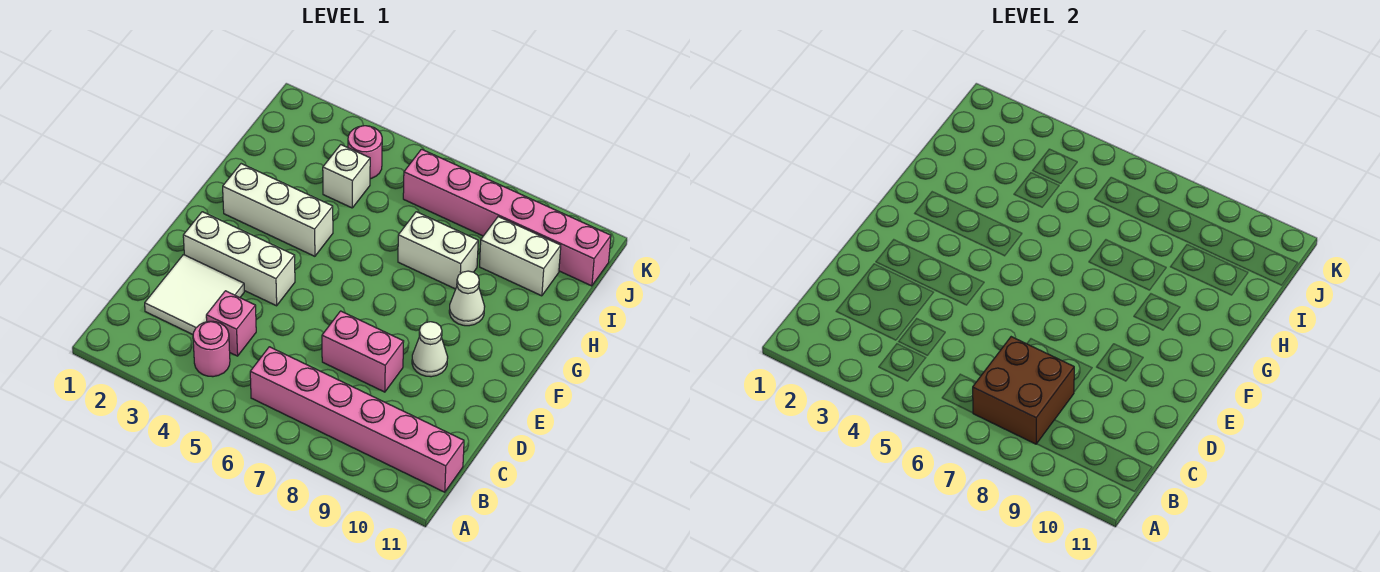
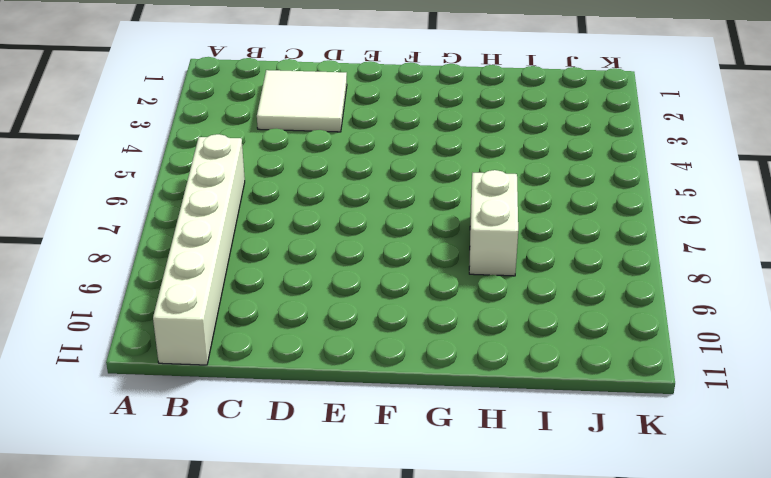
white brick B6:B11 level 1 -> pink brick B6:B11 level 1
none -> pink round brick B4 level 1
none -> pink brick C4 level 1
none -> pink brick D7:D8 level 1

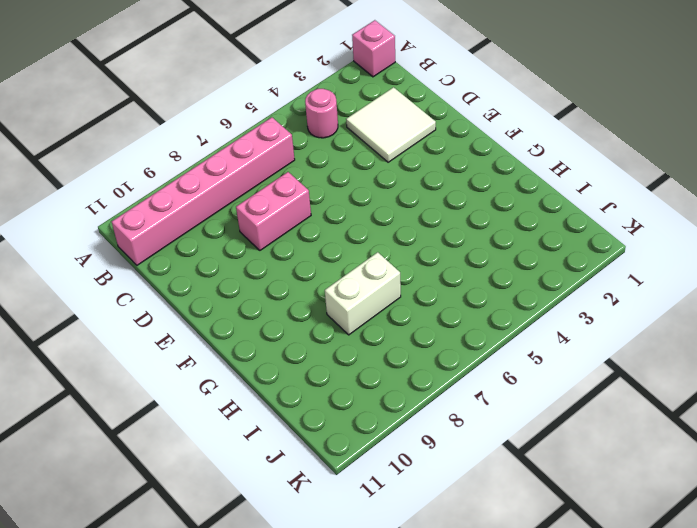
pink brick A1 level 1 -> pink brick C4 level 1
none -> white brick E2:E4 level 1
none -> white cone E9 level 1
none -> white brick G2:G4 level 1

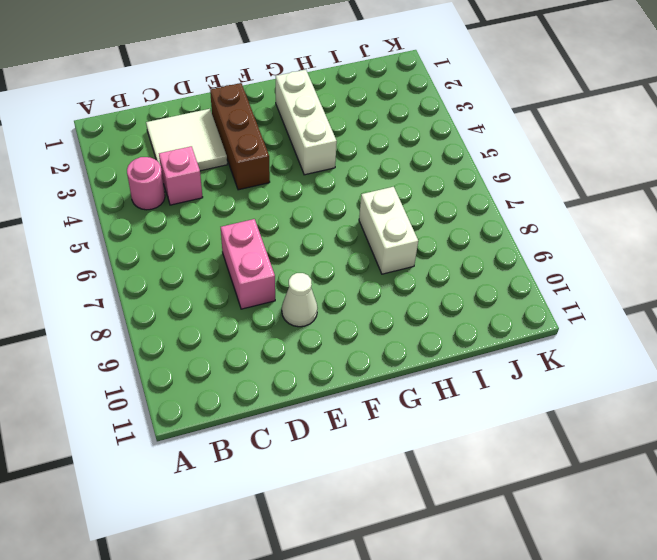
brown brick E2:E4 level 1 -> white brick E2:E4 level 1
none -> pink brick B6:B11 level 1
none -> white cone G9 level 1
none -> white brick I4 level 1

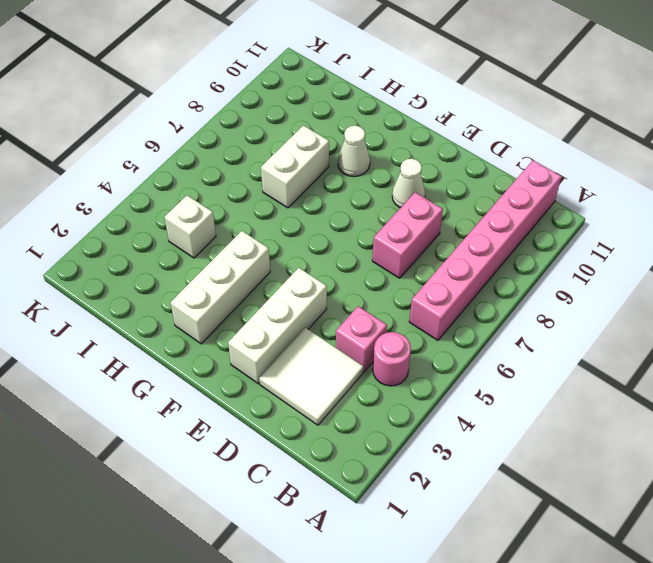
none -> white brick I9:I10 level 1
none -> pink round brick J4 level 1
none -> pink brick J6:J11 level 1

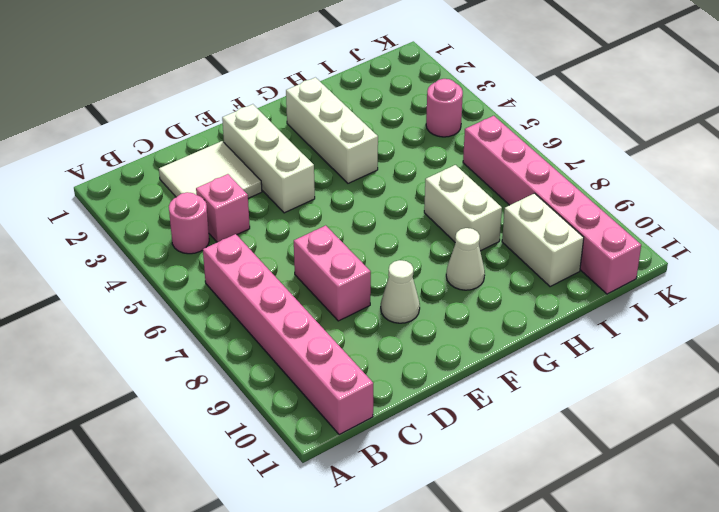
none -> white brick I4 level 1
none -> brown brick B7:C8 level 2

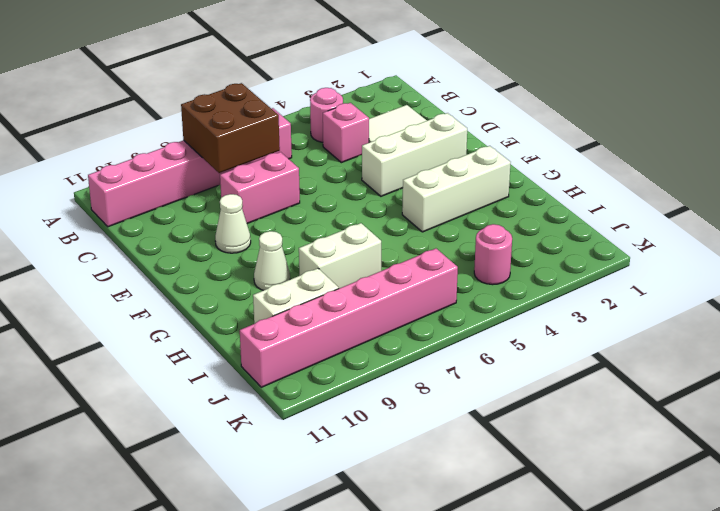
none -> white brick I4 level 1

